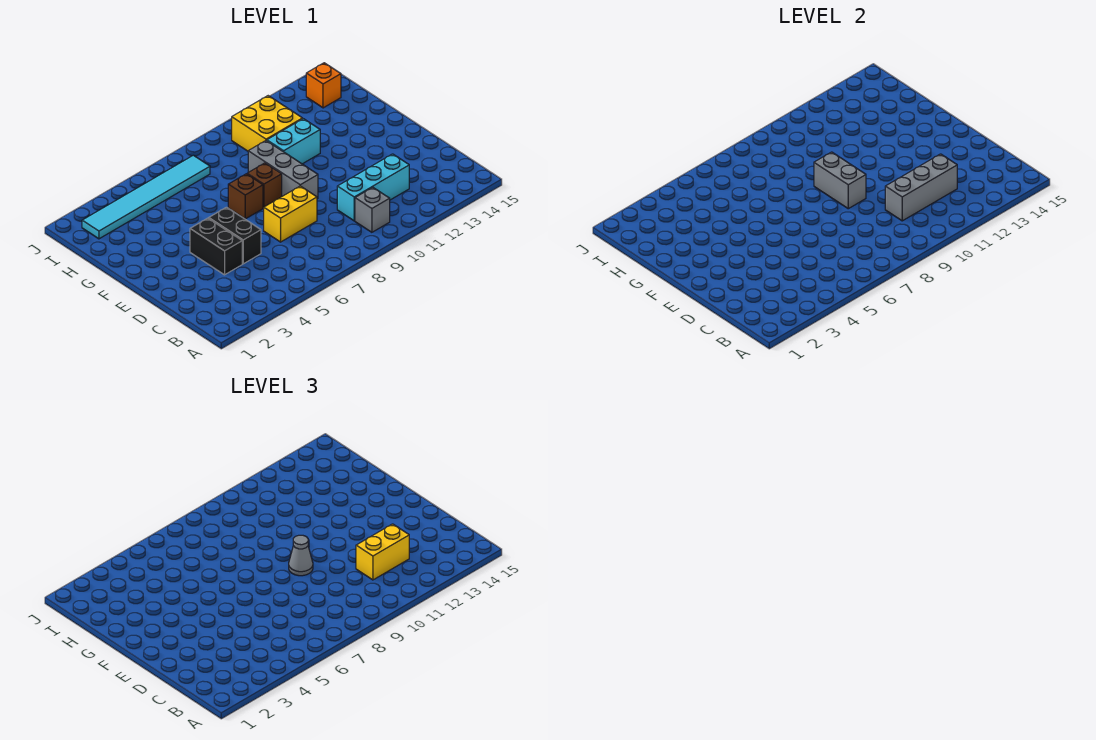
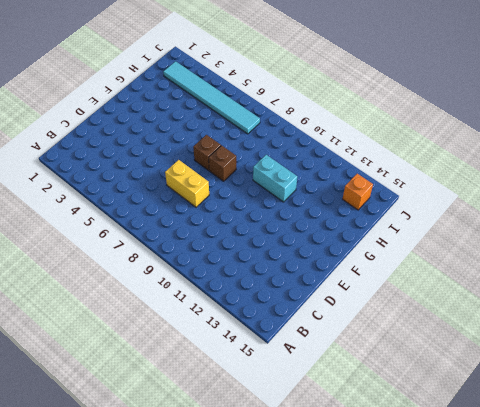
none -> grey brick B10 level 1
none -> cyan brick C10:C12 level 1
none -> black brick D4:E4 level 1

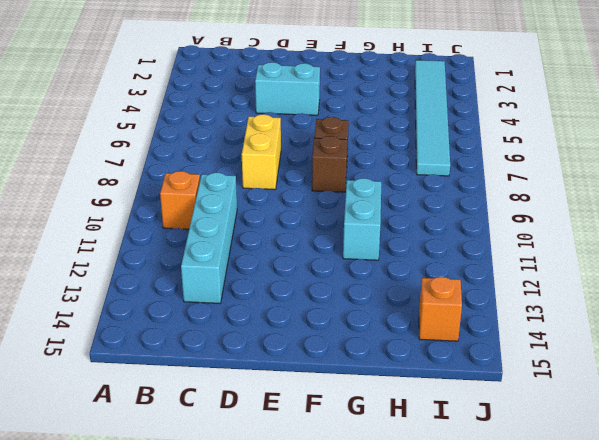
orange brick B10 level 1 -> grey brick B10 level 1
cyan brick C10:C13 level 1 -> cyan brick C10:C12 level 1
cyan brick D4:E4 level 1 -> black brick D4:E4 level 1
none -> black brick D5:E5 level 1
none -> grey brick E9:G9 level 1
none -> yellow brick H10:I11 level 1

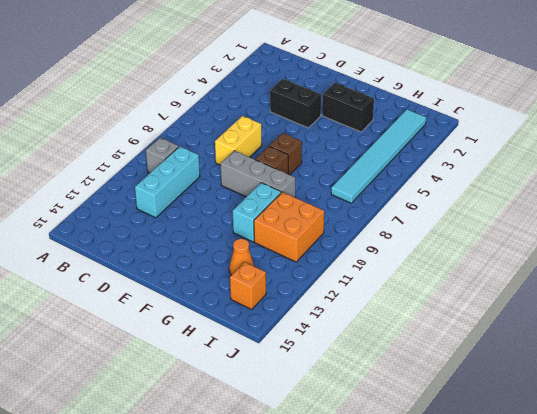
black brick F3:G3 level 1 -> black brick D5:E5 level 1
orange brick H10:I11 level 1 -> yellow brick H10:I11 level 1
orange cone H13 level 1 -> none
none -> grey brick C10:C12 level 2
none -> grey brick E9:F9 level 2
none -> yellow brick C11:C12 level 3

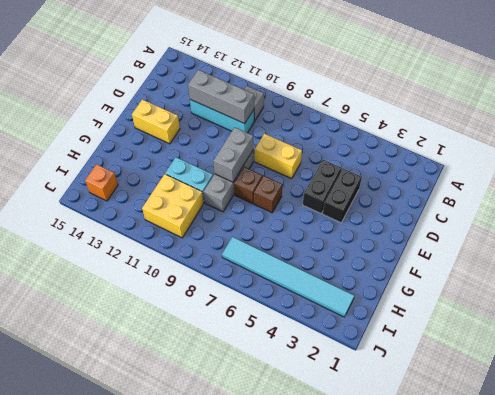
yellow brick E13:E14 level 1 -> yellow brick C11:C12 level 3
none -> grey cone E9 level 3

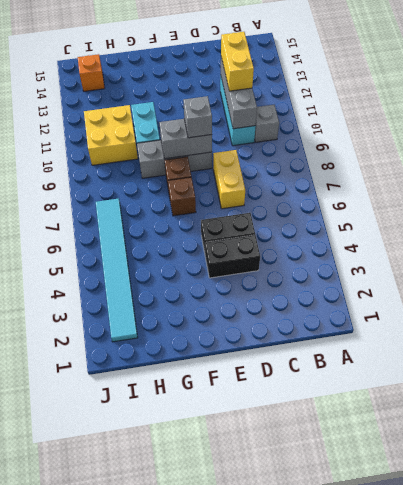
grey brick E9 level 3 -> grey cone E9 level 3

